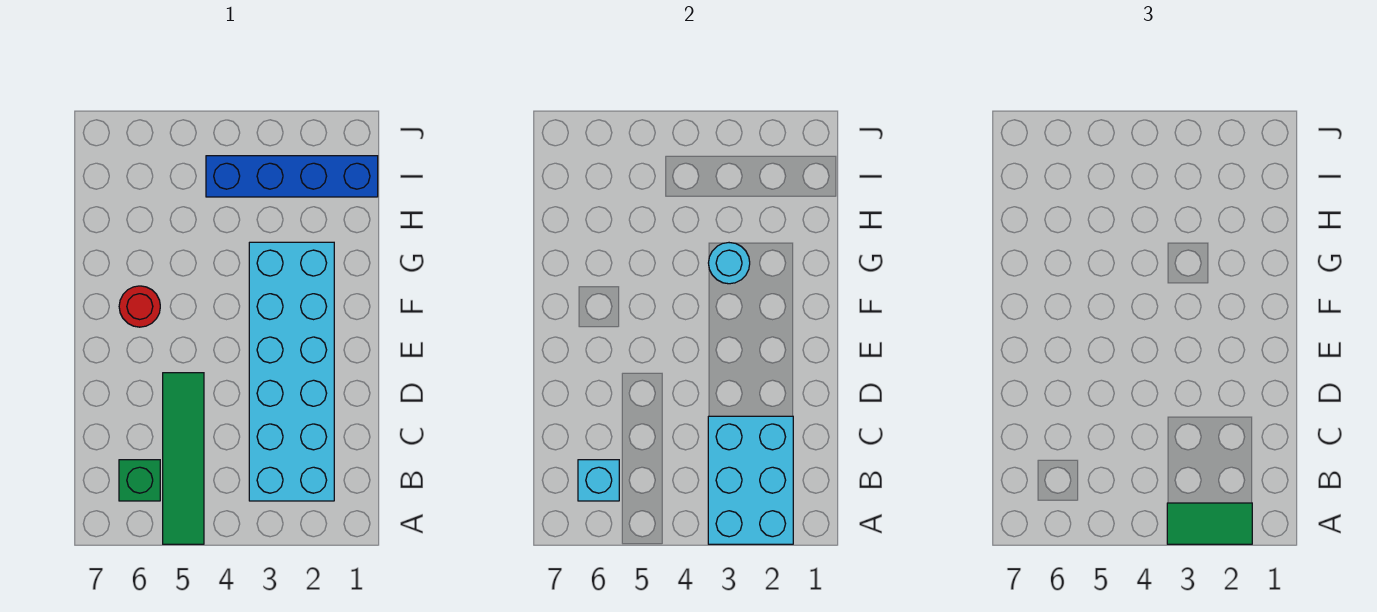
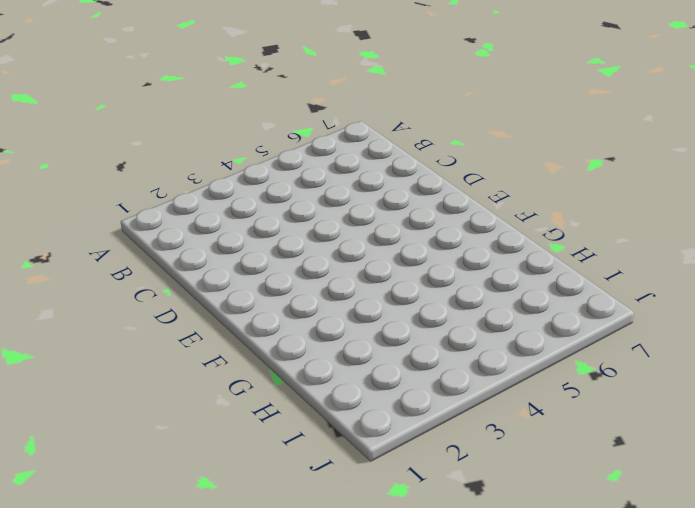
none -> green tile A5:D5 level 1
none -> cyan brick B2:G3 level 1

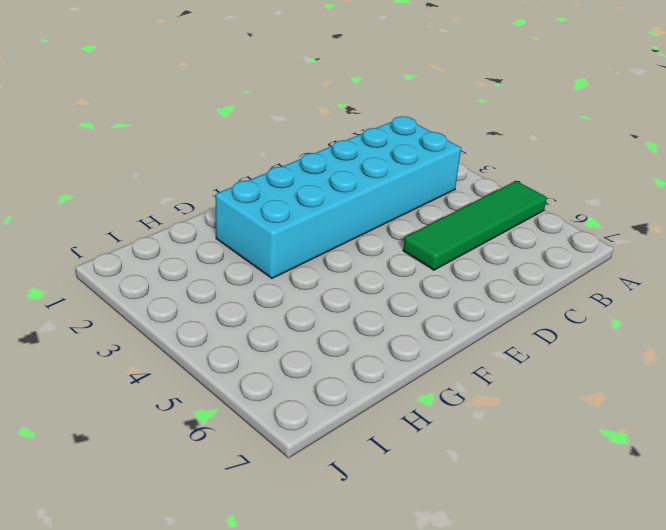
none -> green brick B6 level 1
none -> red round brick F6 level 1

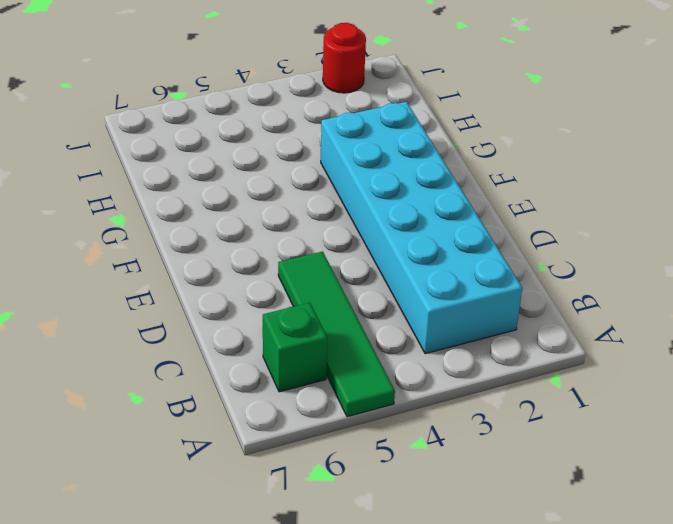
red round brick J2 level 1 -> red round brick F6 level 1
none -> blue brick I1:I4 level 1
none -> cyan brick A2:C3 level 2

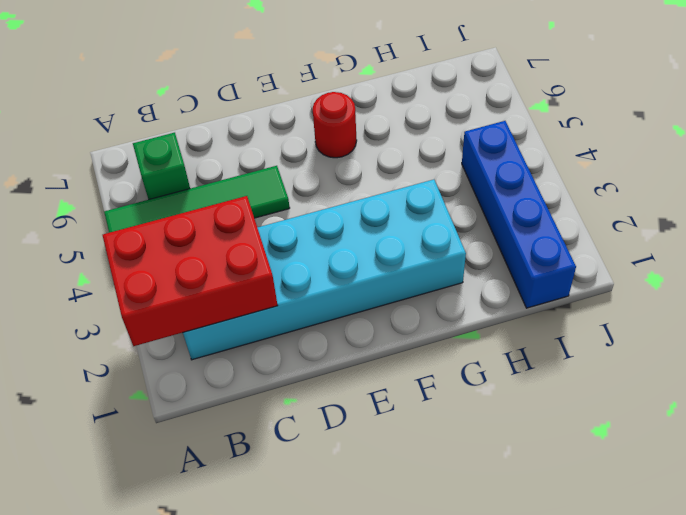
red brick A2:C3 level 2 -> cyan brick A2:C3 level 2
none -> cyan brick B6 level 2
none -> cyan round brick G3 level 2

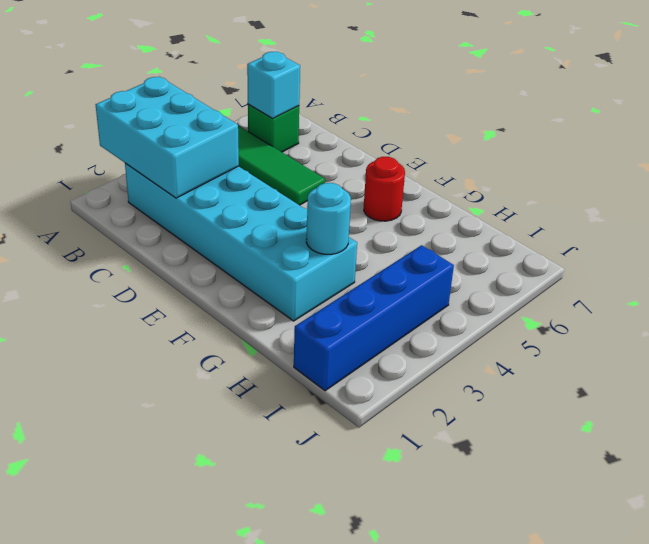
none -> green tile A2:A3 level 3

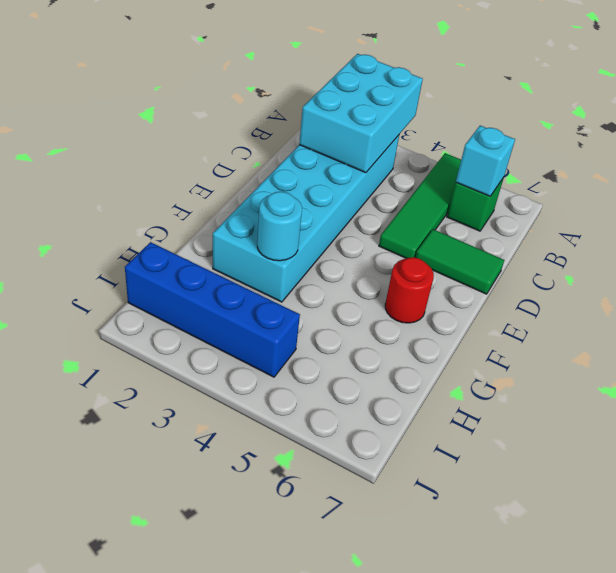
green tile D6:D7 level 1 -> green tile A2:A3 level 3

